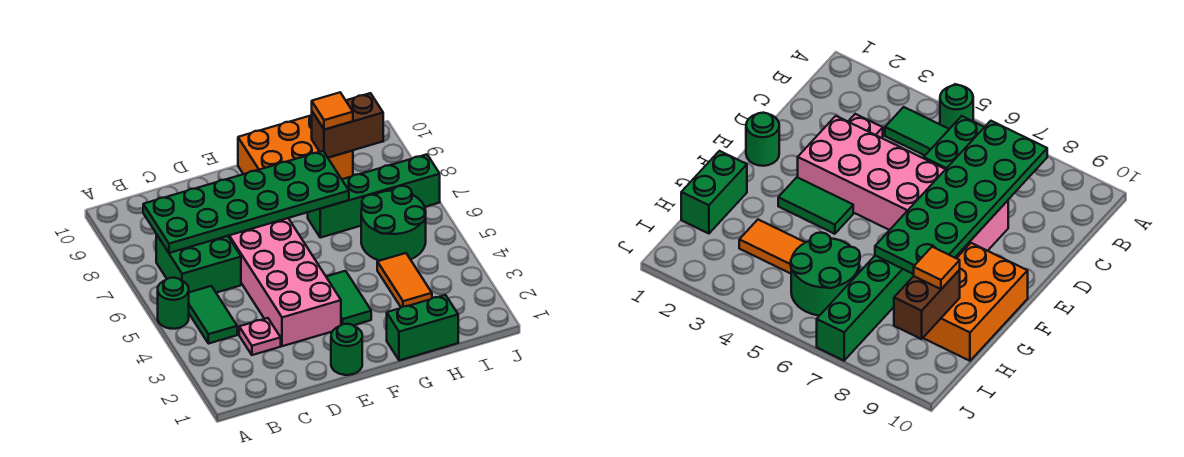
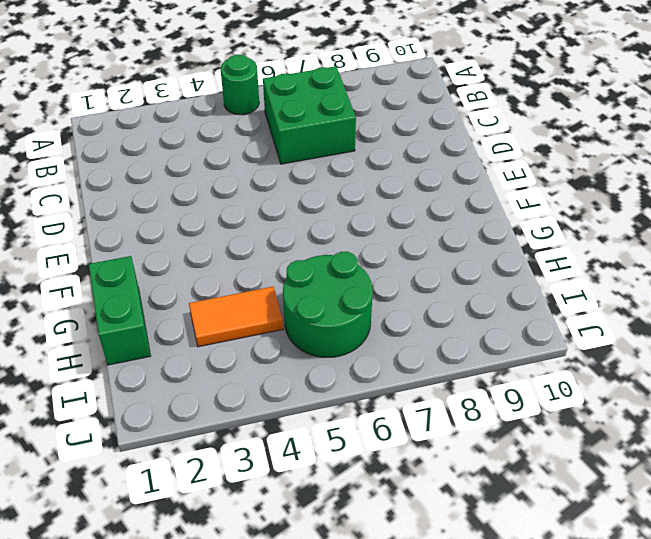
none -> green tile B4:B5 level 1
none -> pink plate C3 level 1
none -> pink brick D3:E8 level 1

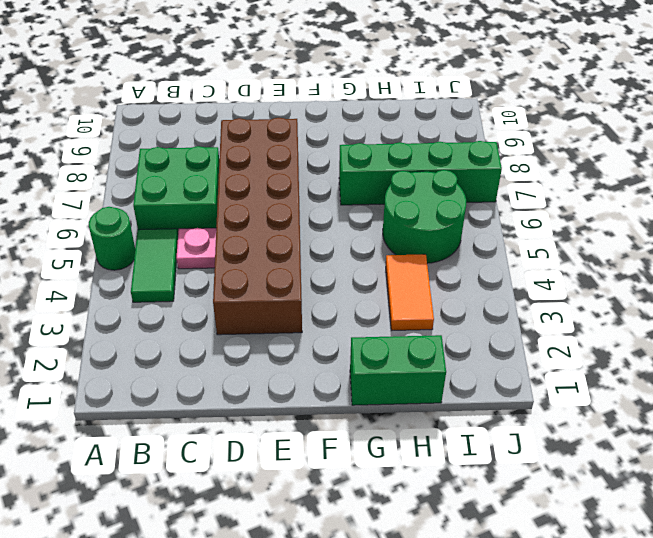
pink plate C5 level 1 -> pink plate C3 level 1
brown brick D3:E8 level 1 -> pink brick D3:E8 level 1
none -> green round brick E1 level 1
none -> green tile F3:F4 level 1
none -> orange brick F9:H10 level 1

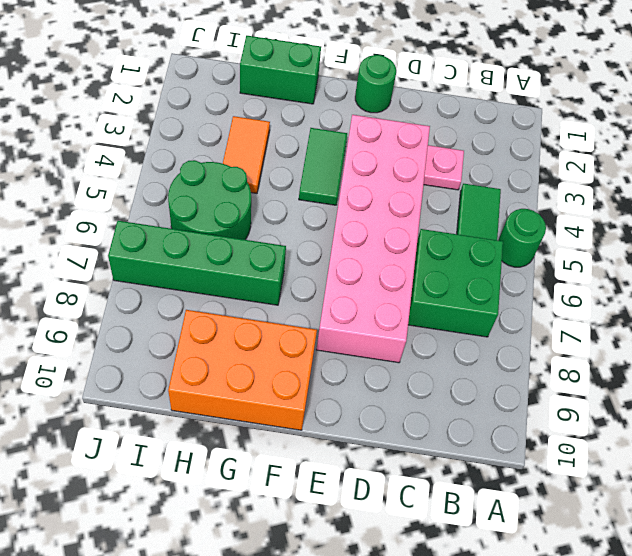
none -> green plate B7:G8 level 2
none -> brown brick H9:I9 level 2
none -> orange tile H9 level 3

